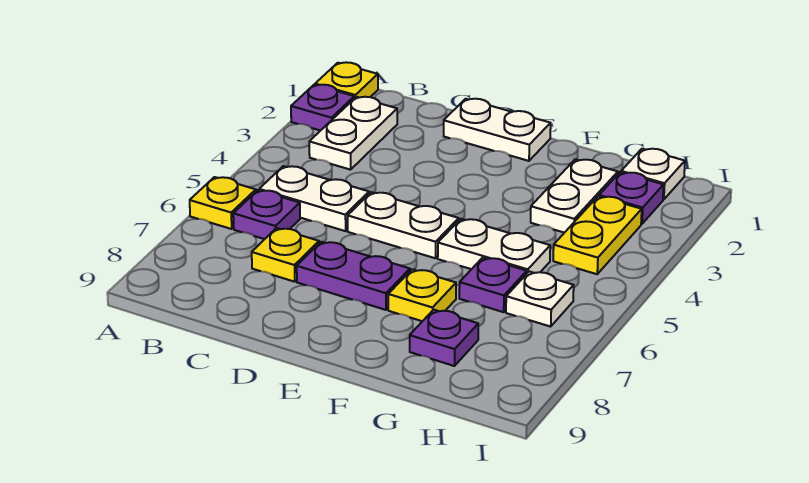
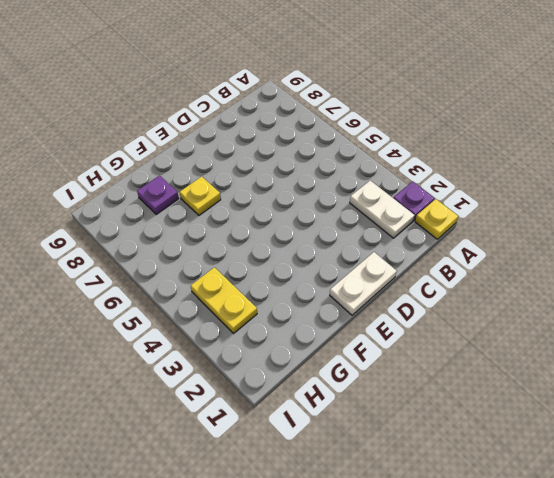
none -> yellow plate A6 level 1
none -> white plate B5:C5 level 1
none -> purple plate B6 level 1

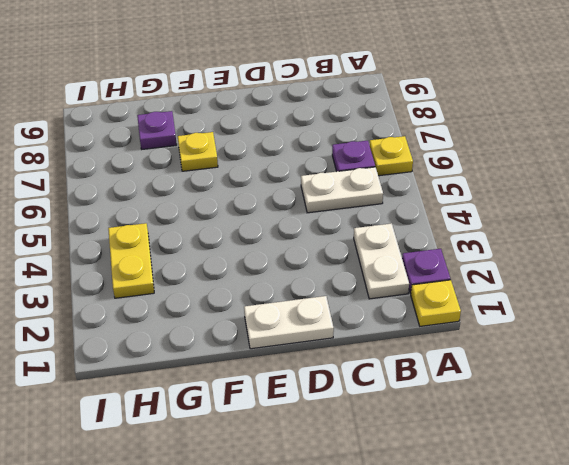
none -> yellow plate C7 level 1
none -> white plate D5:E5 level 1
none -> purple plate D7:E7 level 1

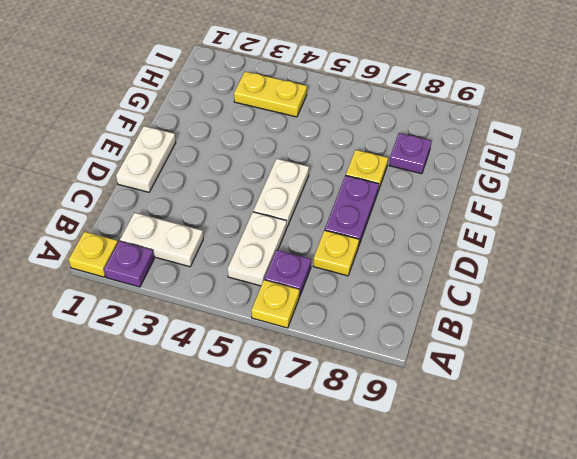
none -> white plate F5:G5 level 1
none -> white plate G2:G3 level 1
none -> purple plate G6 level 1

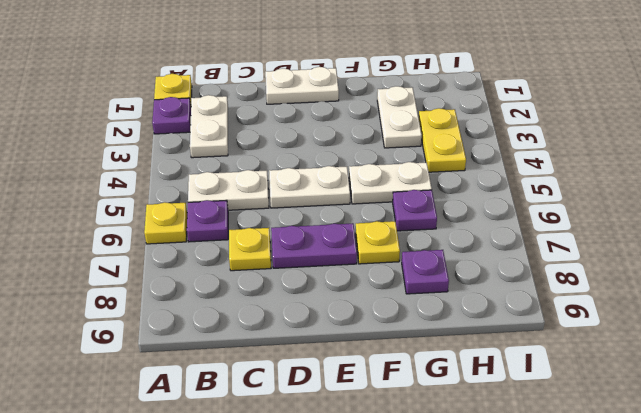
none -> white plate H1 level 1
none -> purple plate H2 level 1
none -> white plate H6 level 1

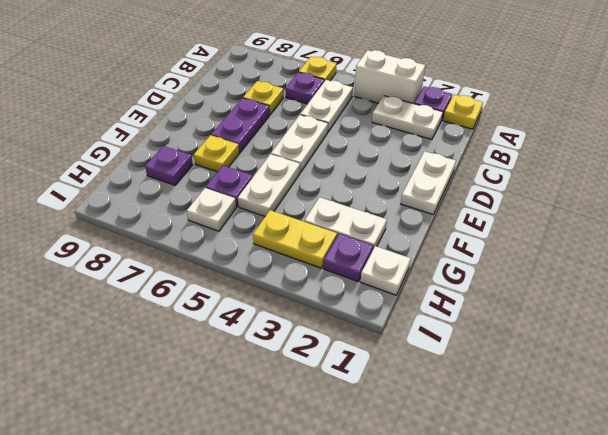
white brick A3:A4 level 1 -> none

